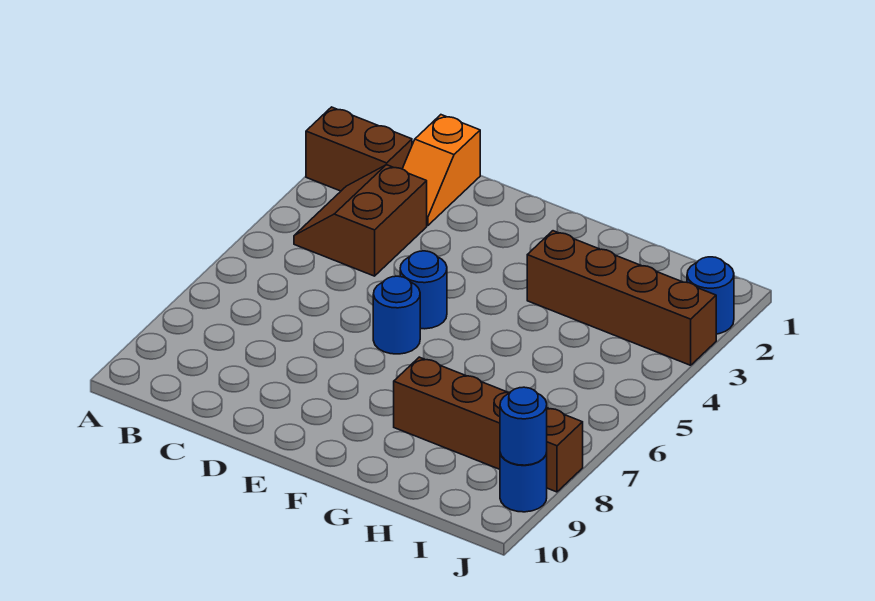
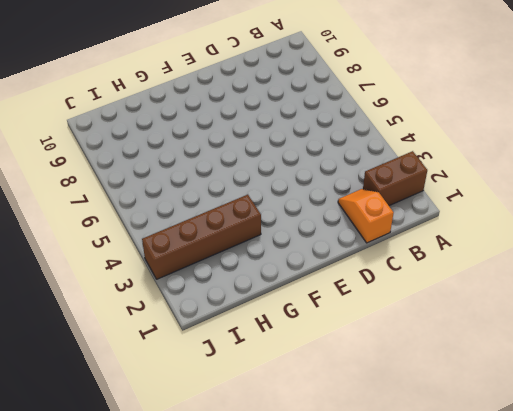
none -> brown slope B3:C4 level 1 top C
none -> blue round brick E5 level 1

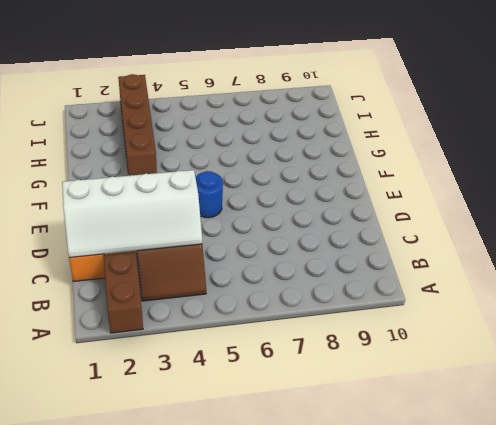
white slope C1:D4 level 2 top D -> none
none -> blue round brick E6 level 1
none -> brown brick G8:J8 level 1

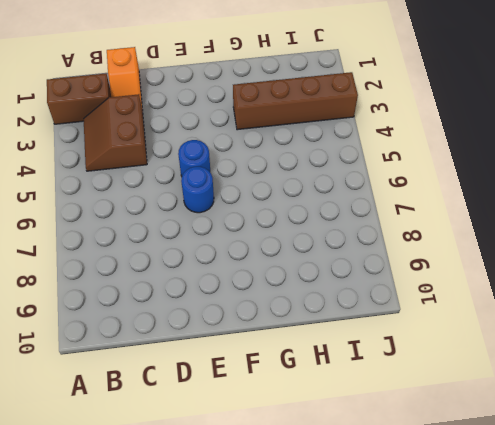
none -> brown brick G8:J8 level 1
none -> blue round brick J2 level 1

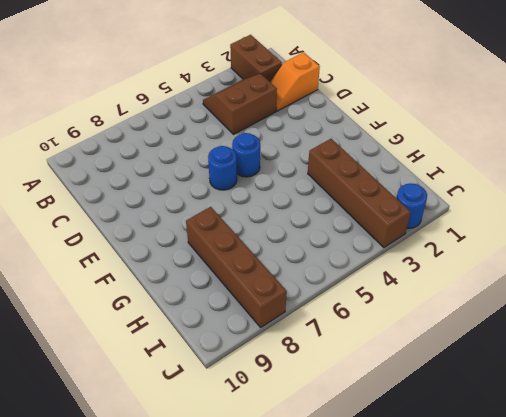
none -> blue round brick J9 level 1
none -> blue round brick J9 level 2

